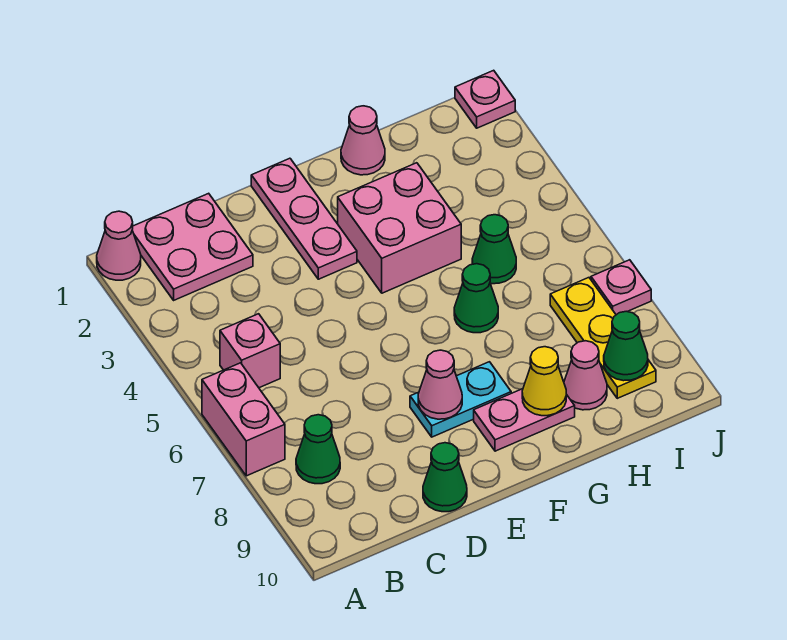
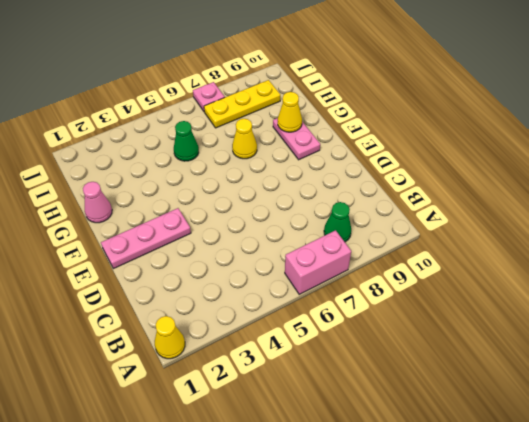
yellow cone A1 level 1 -> pink cone A1 level 1
yellow cone G7 level 1 -> none
none -> pink plate B1:C2 level 1
none -> pink brick B5 level 1
none -> green cone D10 level 1

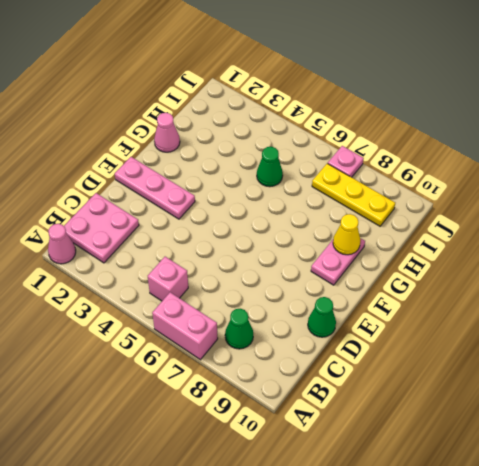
none -> cyan plate E8:F8 level 1
none -> pink brick F3:G4 level 1
none -> green cone G6 level 1

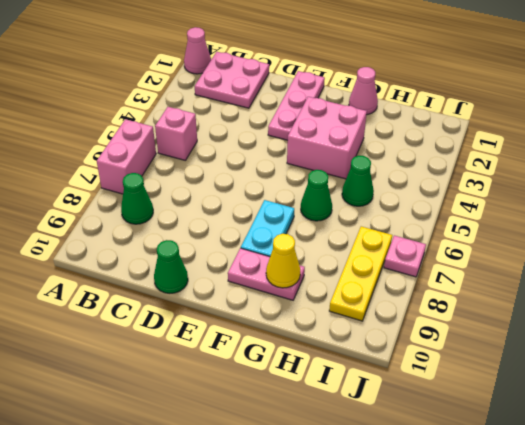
cyan plate F7:F8 level 1 -> cyan plate E8:F8 level 1
none -> pink cone H9 level 1
none -> pink plate J1 level 1
none -> pink cone E8 level 2

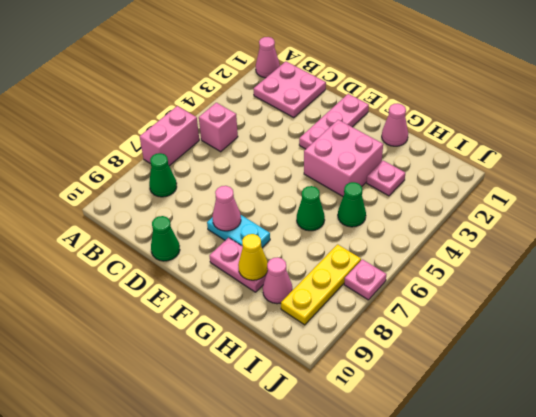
pink plate H3 level 1 -> pink plate J1 level 1
none -> green cone I9 level 2

